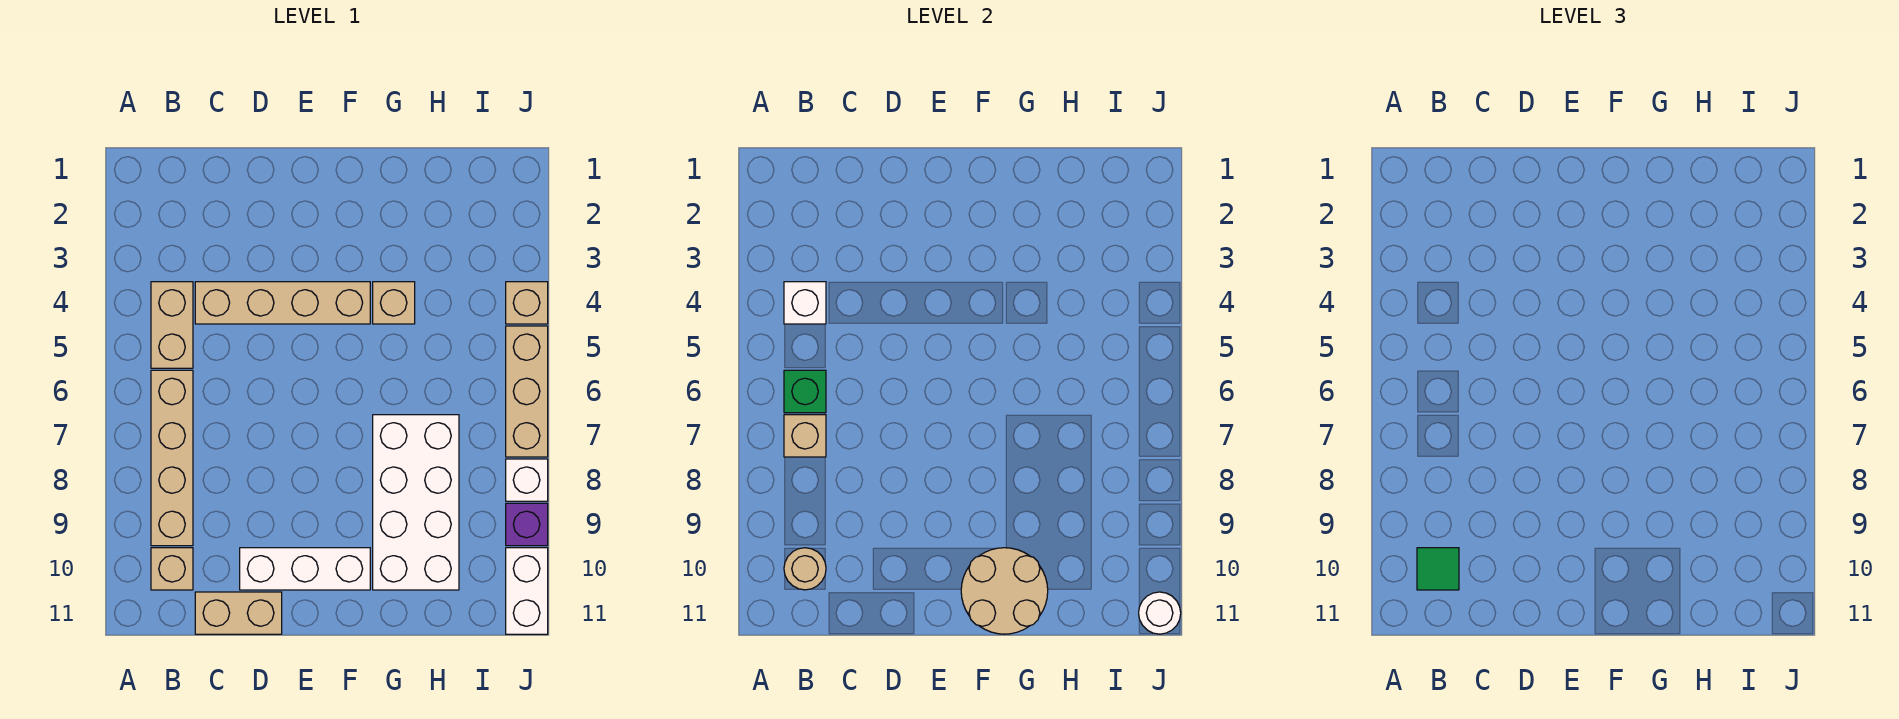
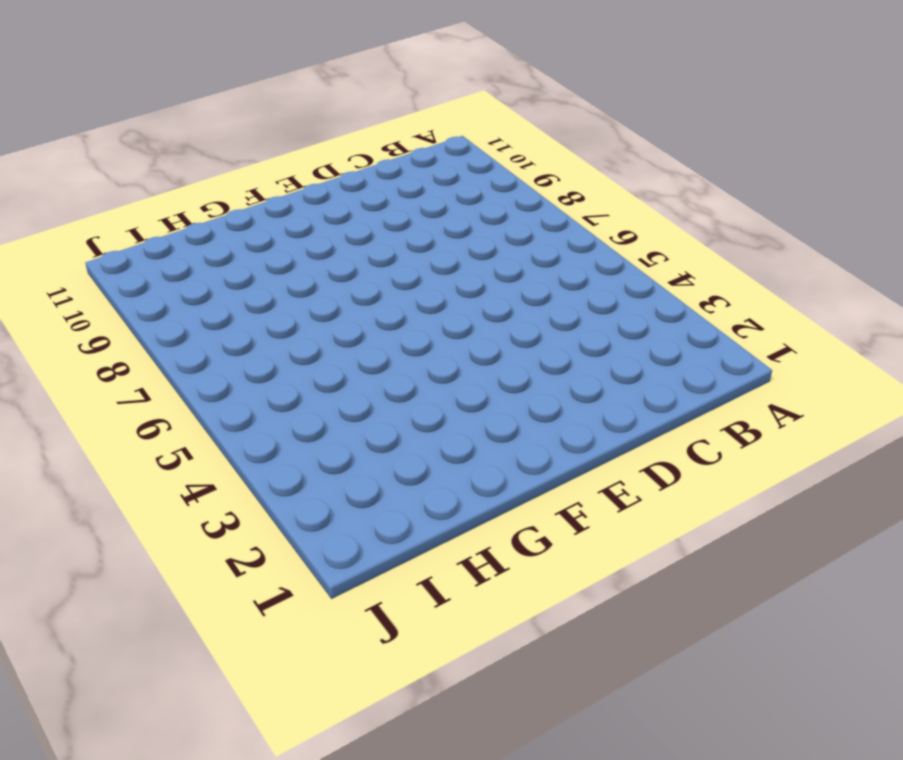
none -> tan brick B4:B5 level 1
none -> tan brick B6:B9 level 1
none -> tan brick B10 level 1

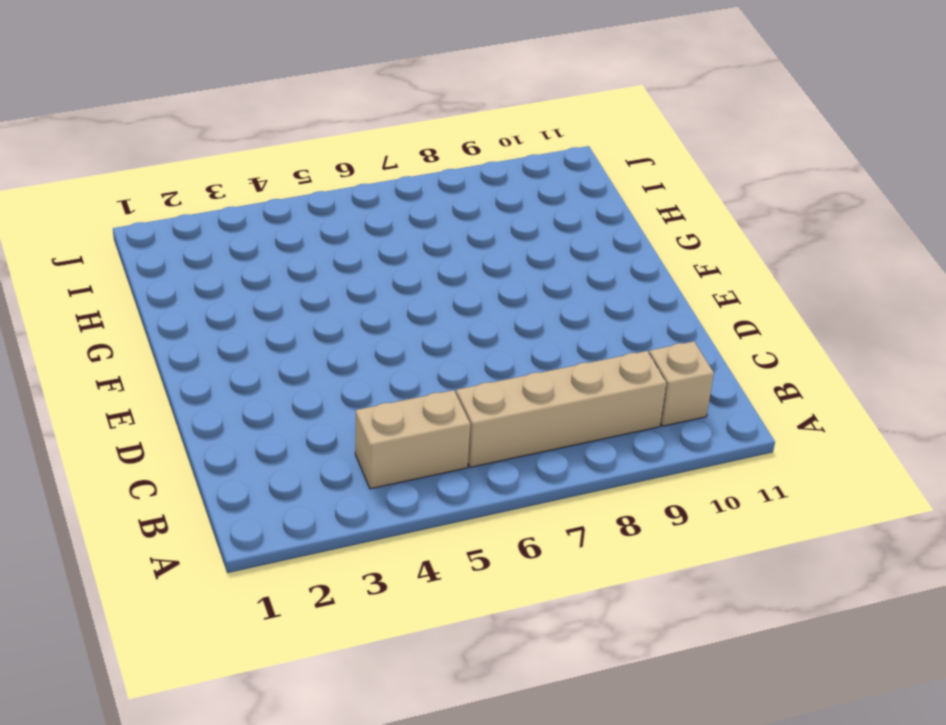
none -> tan brick C4:F4 level 1
none -> tan brick C11:D11 level 1
none -> white brick D10:F10 level 1

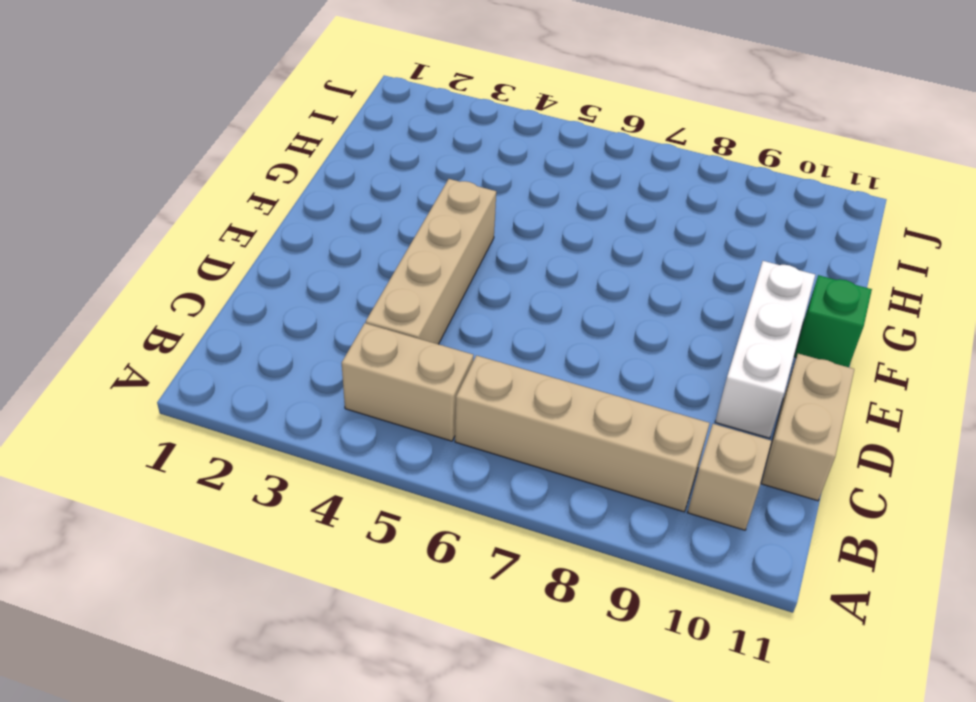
green brick F11 level 1 -> green brick B6 level 2
none -> tan brick G4 level 1
none -> white brick G7:H10 level 1
none -> tan brick J4 level 1

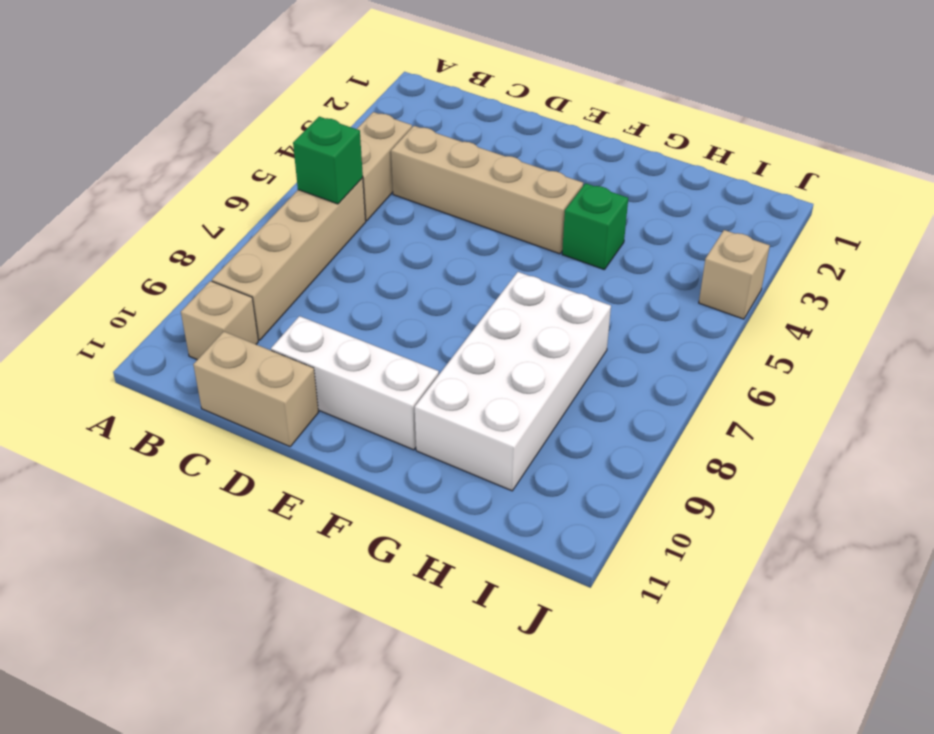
green brick G4 level 1 -> tan brick G4 level 1
none -> tan brick J5:J7 level 1
none -> white brick J8 level 1
none -> purple brick J9 level 1

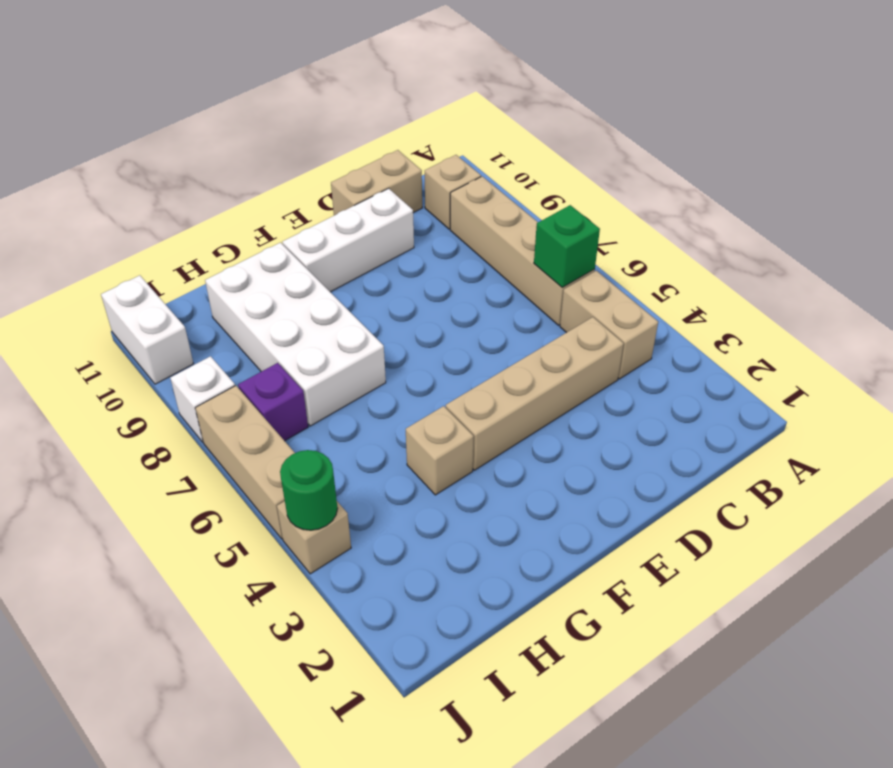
purple brick I7 level 1 -> purple brick J9 level 1
green round brick J4 level 2 -> none
none -> white brick B4 level 2
none -> tan brick B7 level 2
none -> tan round brick B10 level 2

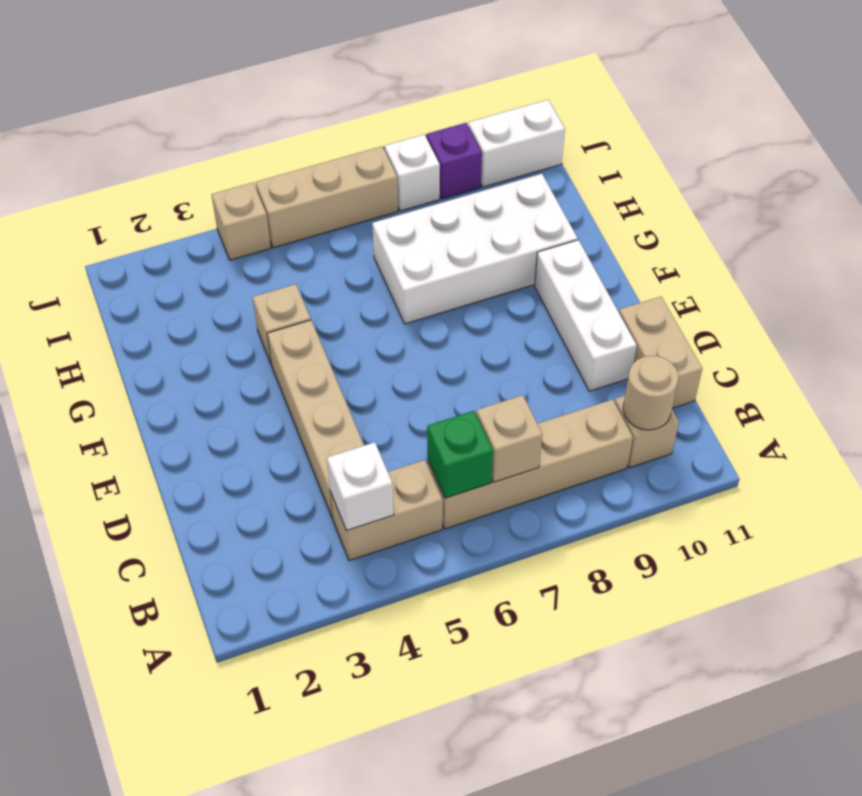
none -> tan round brick F10:G11 level 2
none -> white round brick J11 level 2
none -> green tile B10 level 3

